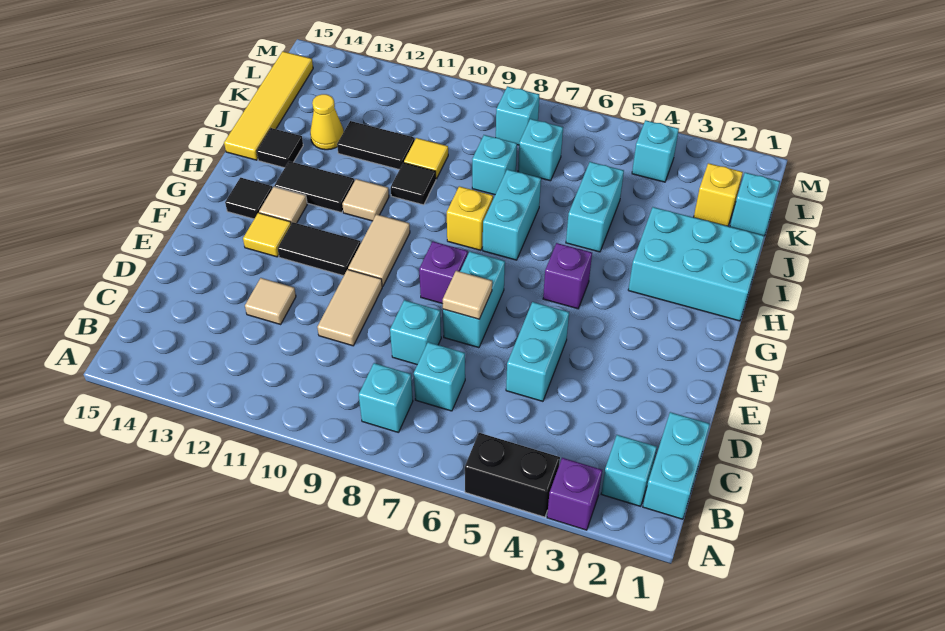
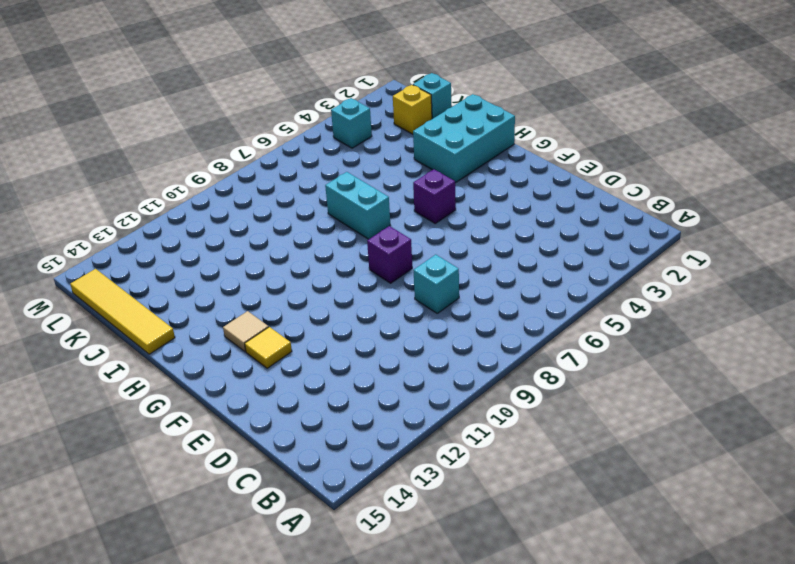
none -> purple brick A3 level 1
none -> black brick A4:A5 level 1
none -> cyan brick B1:C1 level 1
none -> cyan brick B2 level 1

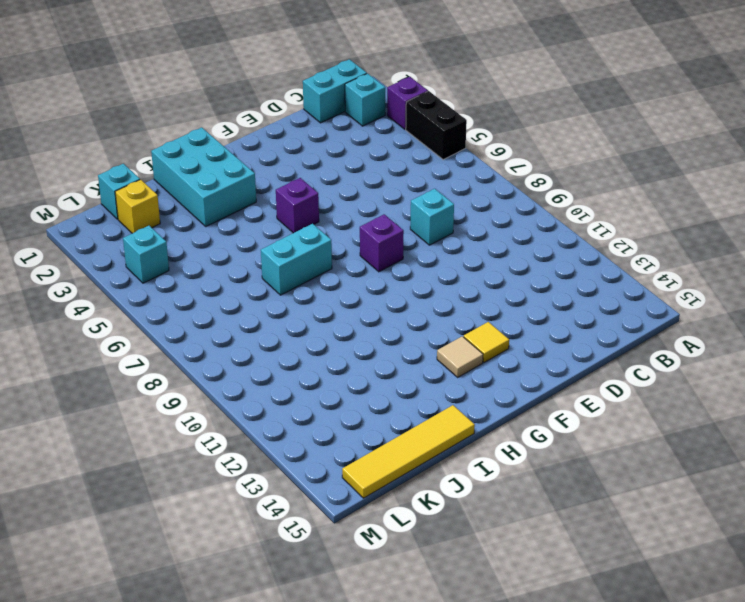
none -> cyan brick B8 level 1
none -> cyan brick C7 level 1
none -> cyan brick D5:E5 level 1
none -> tan tile D10:E10 level 1

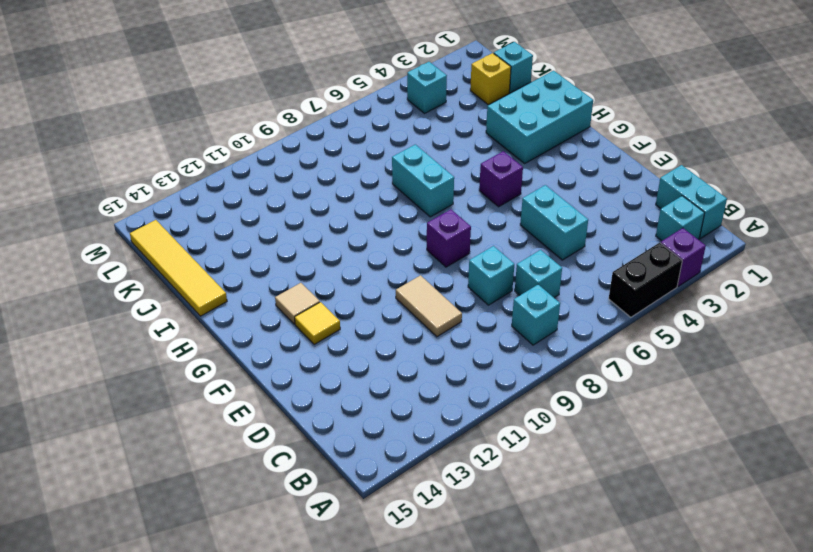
none -> tan tile D12 level 1
none -> cyan brick E7:F7 level 1
none -> tan tile F10:G10 level 1
none -> black tile F11:F12 level 1

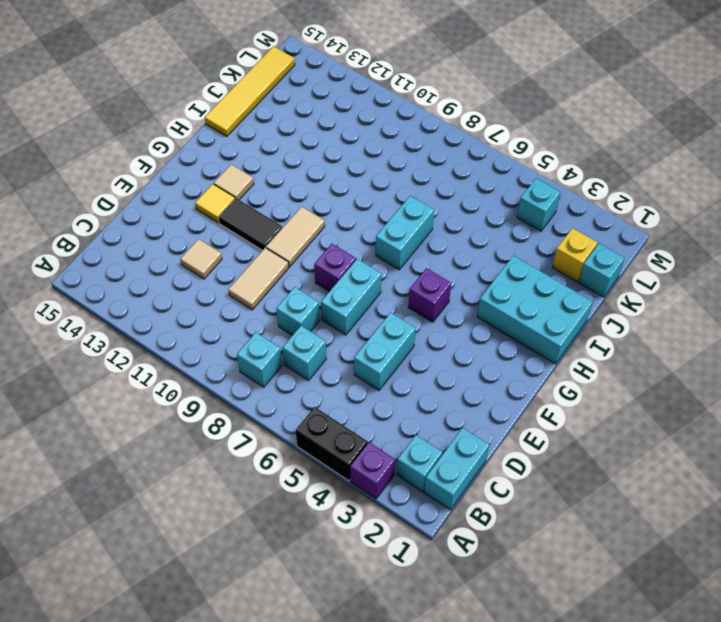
none -> black tile G14 level 1
none -> yellow brick H8 level 1
none -> tan tile H11 level 1
none -> black tile H12:H13 level 1

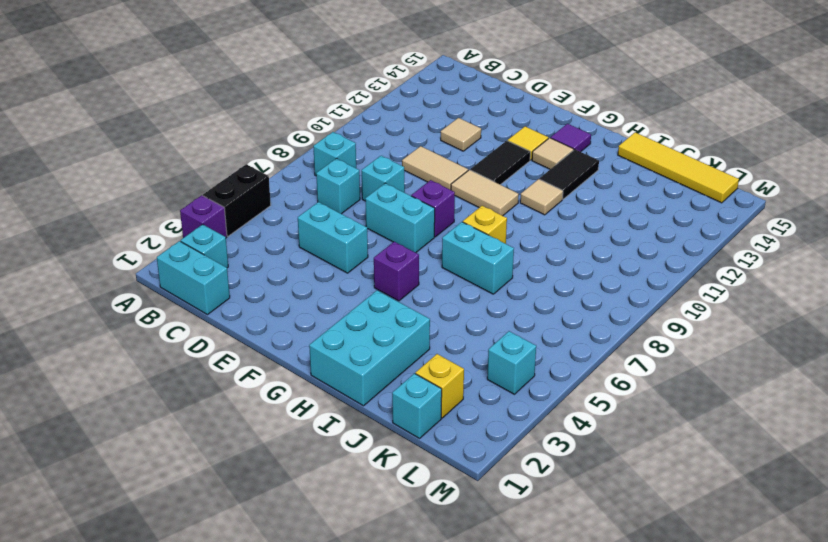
purple tile G14 level 1 -> black tile G14 level 1
none -> cyan brick I5:J5 level 1
none -> black tile I10 level 1
none -> black tile I14 level 1
none -> cyan brick J8 level 1

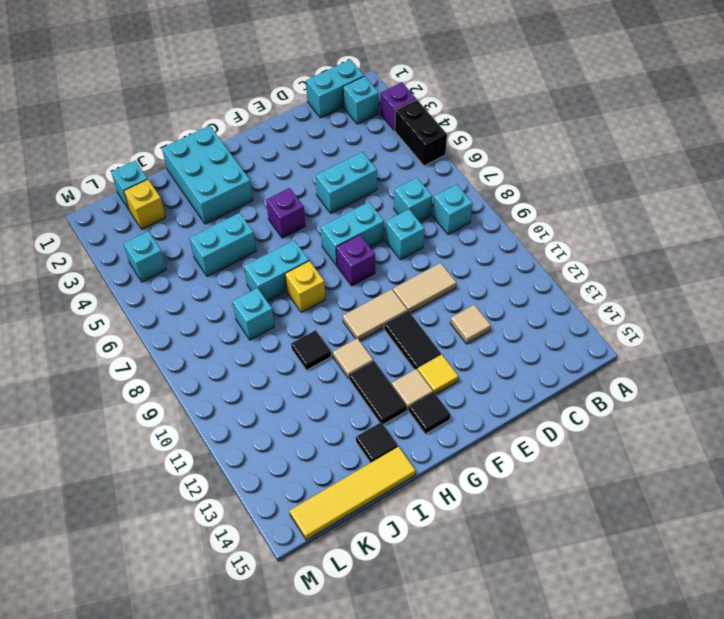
none -> yellow tile J10 level 1
none -> black tile J11:J12 level 1
none -> yellow cone J13 level 1
none -> cyan brick K7 level 1

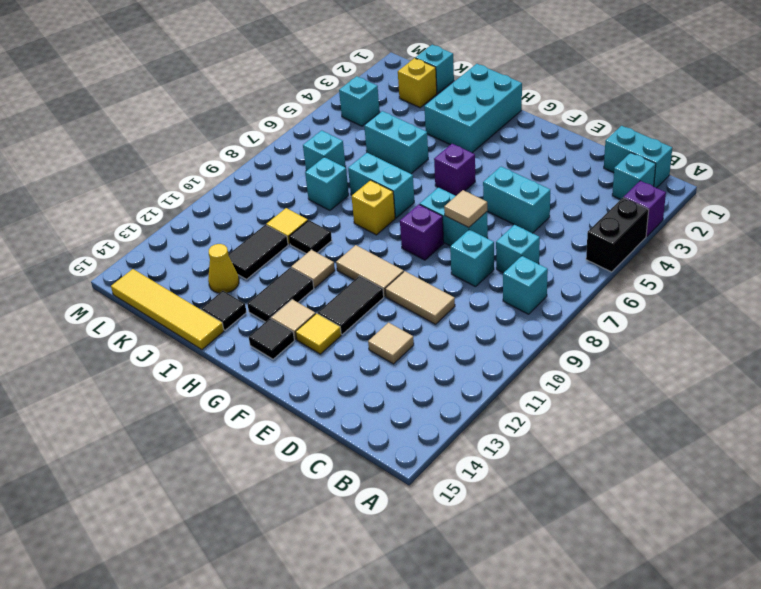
none -> cyan brick L8 level 1

